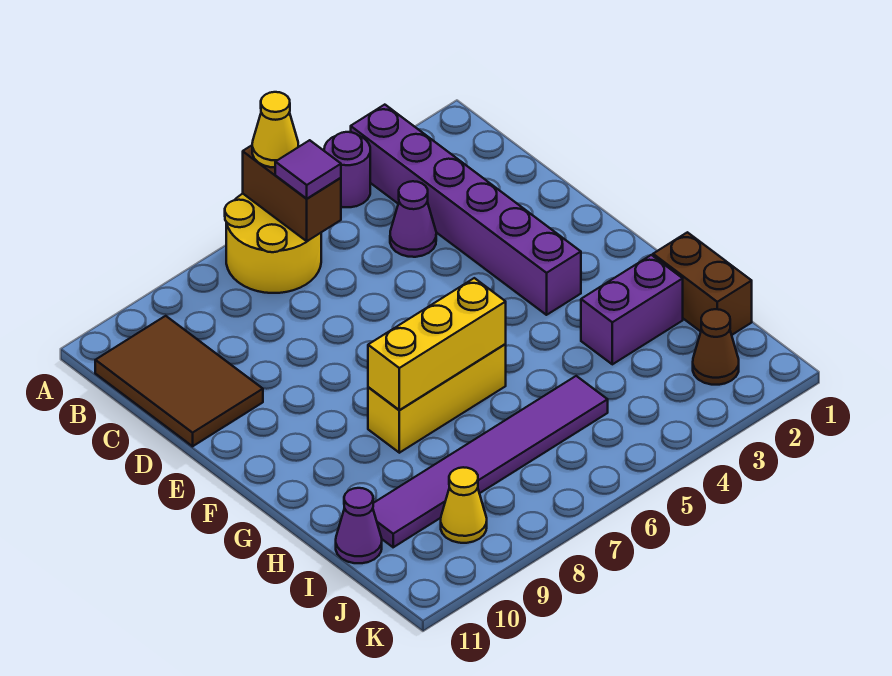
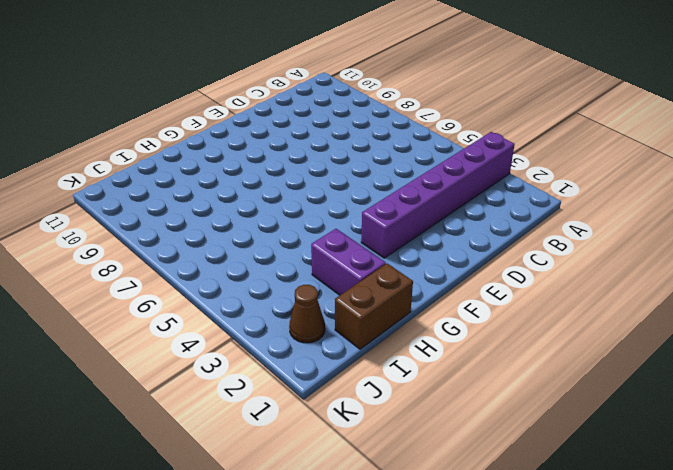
none -> purple round brick A4 level 1
none -> yellow round brick A6:B7 level 1
none -> brown tile B10:D11 level 1

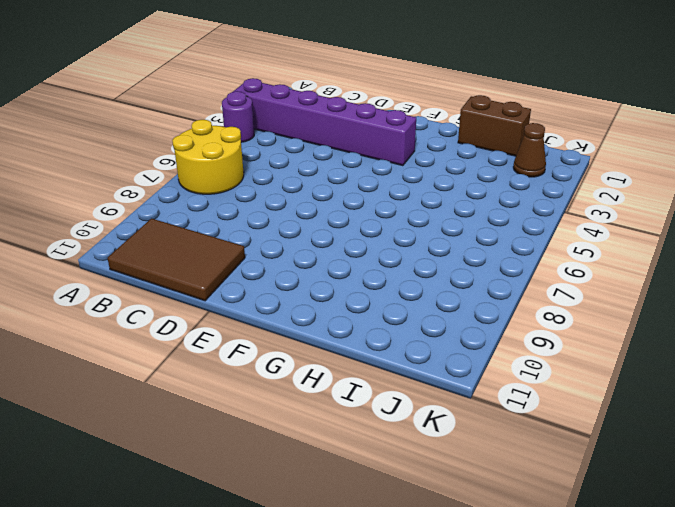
none -> purple cone C4 level 1
none -> yellow brick G6:G8 level 1
none -> purple brick H2:H3 level 1

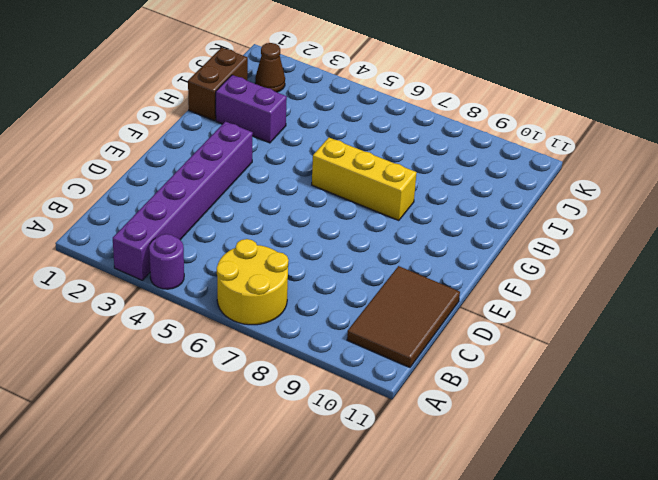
none -> purple cone C4 level 1
none -> purple tile I5:I10 level 1
none -> purple cone I11 level 1

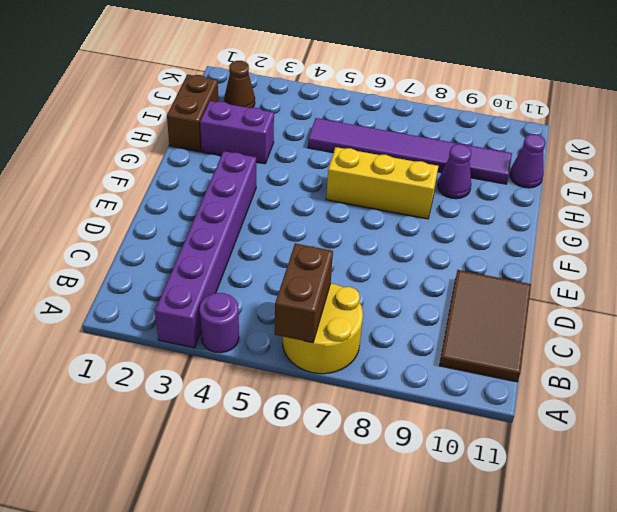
purple cone H9 level 1 -> purple cone C4 level 1
none -> yellow cone J9 level 1
none -> yellow brick G6:G8 level 2
none -> yellow cone A6 level 3

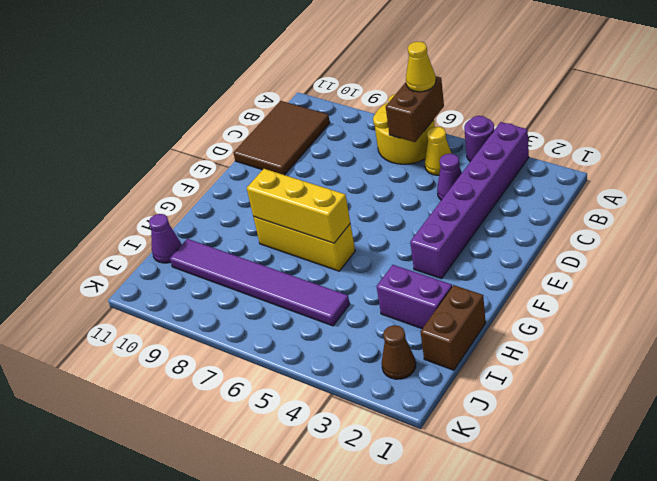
yellow cone B5 level 1 -> yellow cone J9 level 1
none -> purple tile B6 level 3

